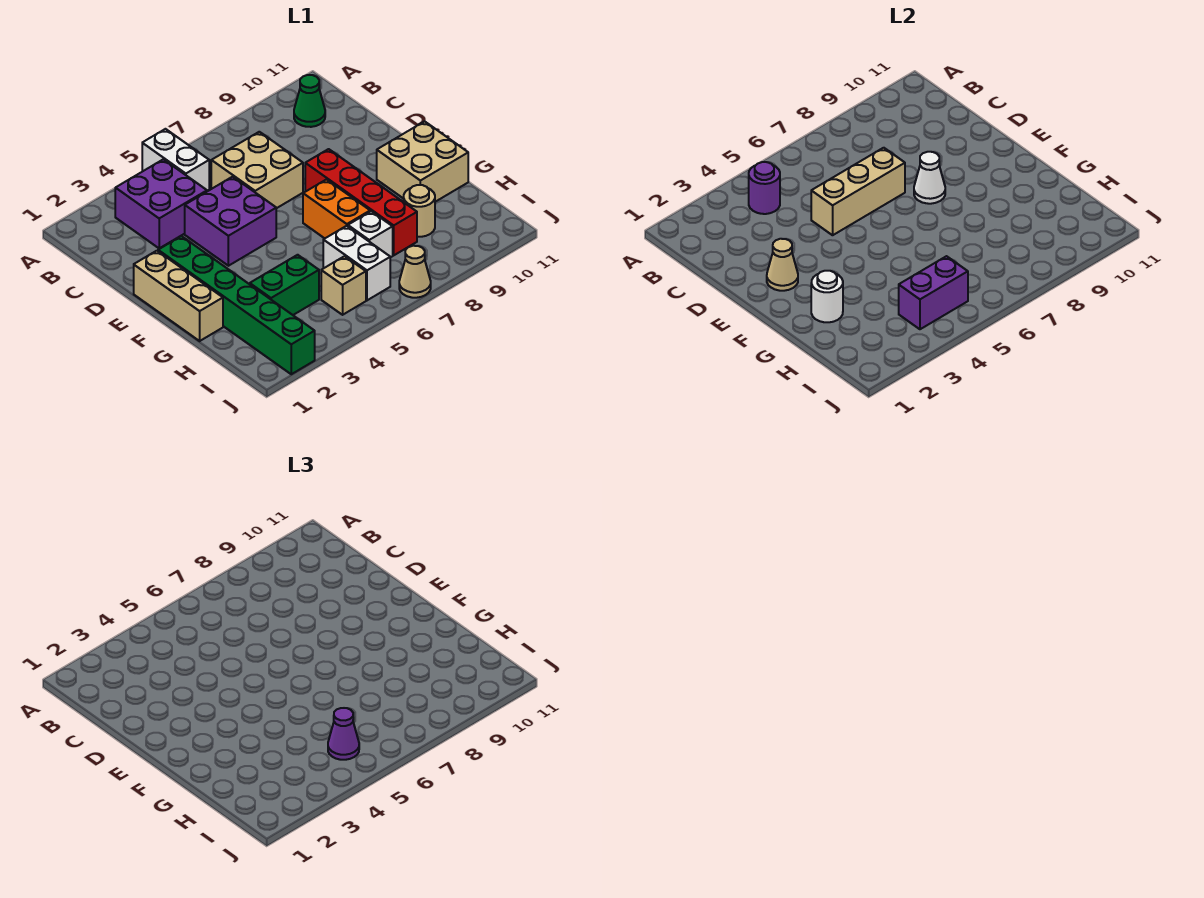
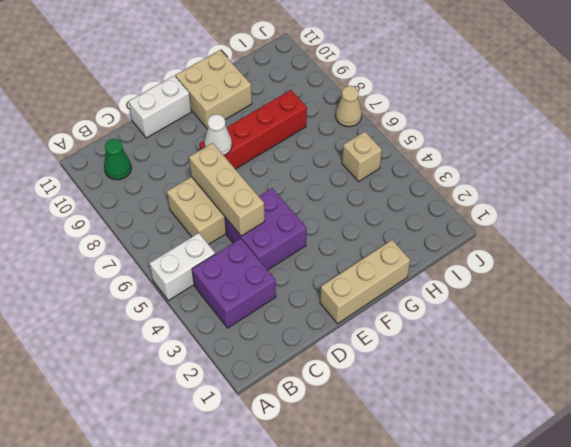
white brick D11:E11 level 1 -> white brick H6:I6 level 1
none -> green brick E2:J2 level 1
none -> orange brick F7:G7 level 1
none -> green brick H3:H4 level 1

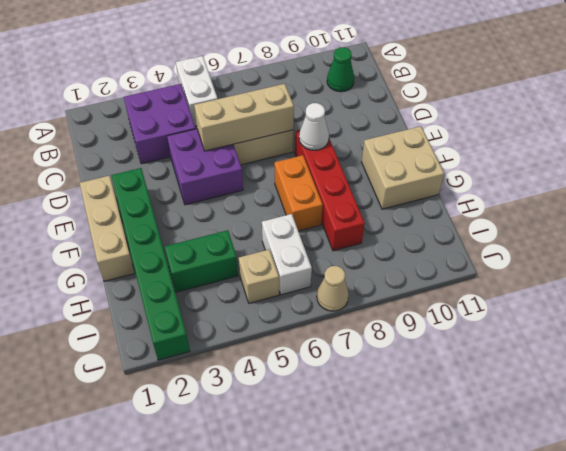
none -> white brick H7 level 1
none -> tan round brick H9 level 1
none -> purple round brick B4 level 2

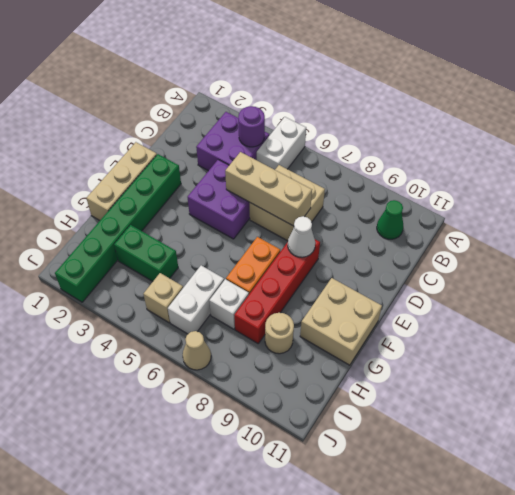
none -> tan cone E2 level 2
none -> white round brick G2 level 2
none -> purple brick I4:I5 level 2

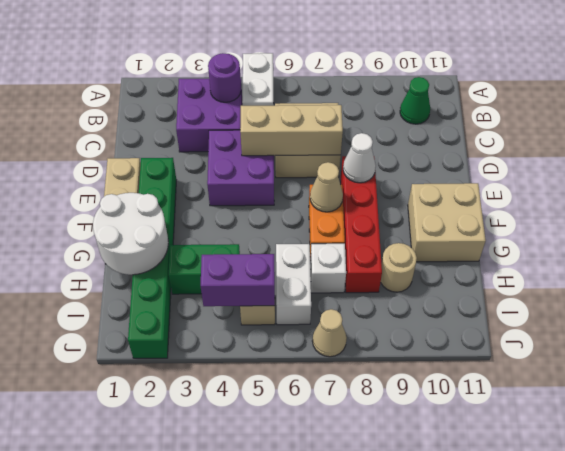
tan cone F7 level 2 -> tan cone E2 level 2
white round brick G1:H2 level 2 -> white round brick G2 level 2
none -> purple cone I5 level 3

